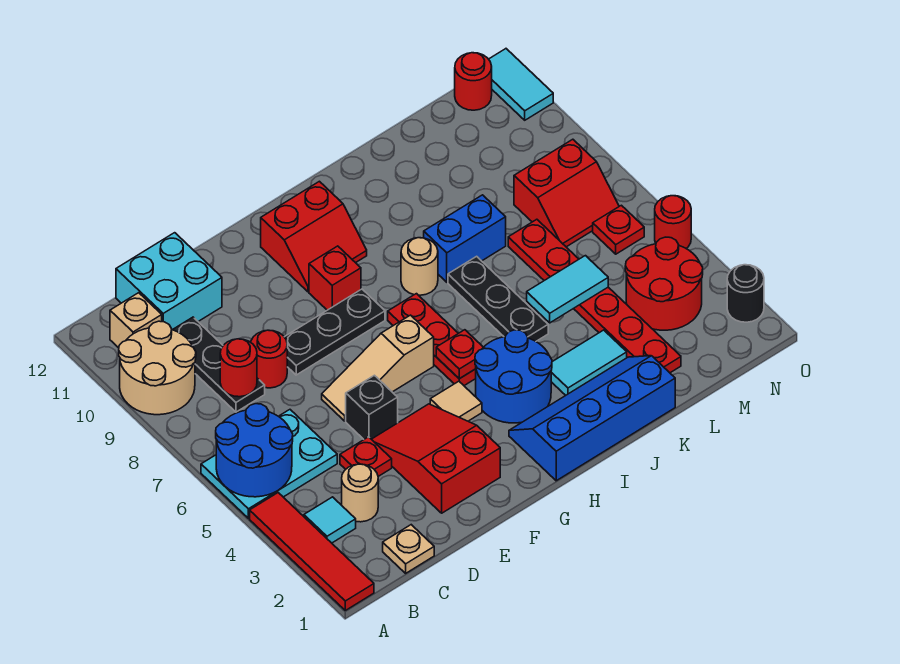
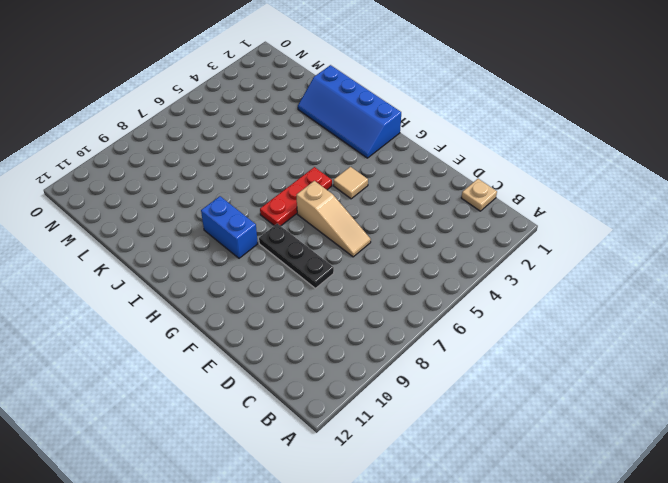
blue brick H9:I9 level 1 -> blue brick J8:K8 level 1
none -> red tile A1:A4 level 1
none -> cyan plate A5:C6 level 1
none -> tan round brick A9:B10 level 1
none -> cyan tile B3 level 1

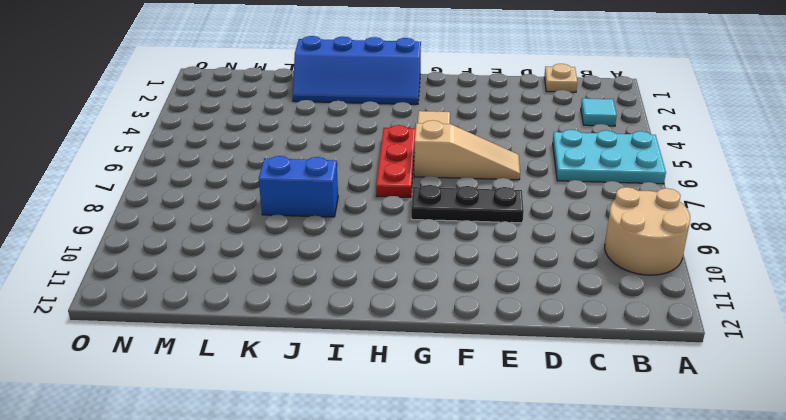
none -> red tile A1:A4 level 1
none -> tan brick B11 level 1
none -> tan round brick C3 level 1
none -> black plate C8:C10 level 1

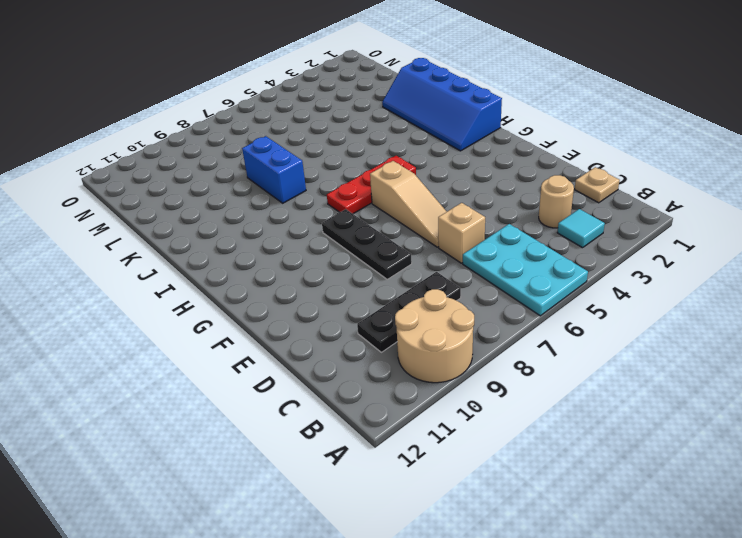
tan brick D6 level 1 -> tan brick B11 level 1
none -> red tile A1:A4 level 1
none -> cyan brick C11:D12 level 1
none -> red plate D4 level 1
none -> red round brick D8 level 1

